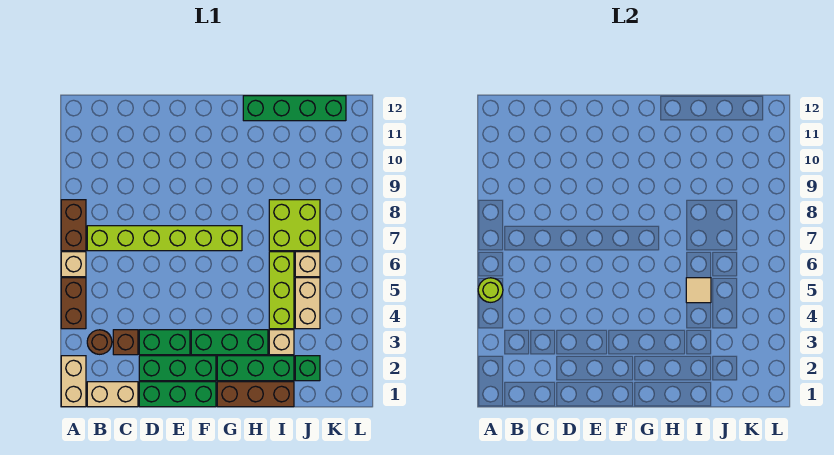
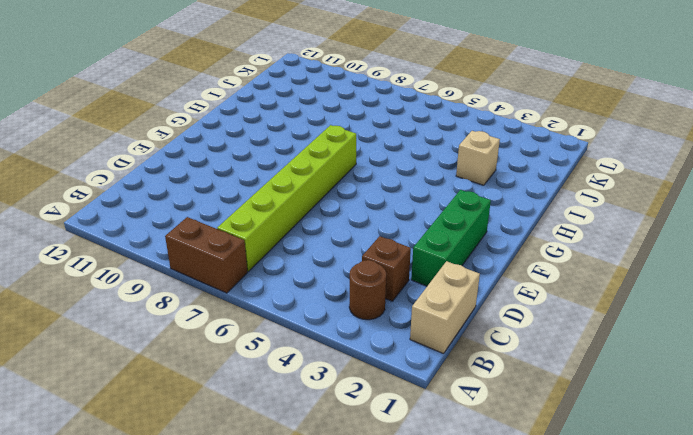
none -> tan brick A1:A2 level 1
none -> brown brick A4:A5 level 1
none -> tan brick A6 level 1

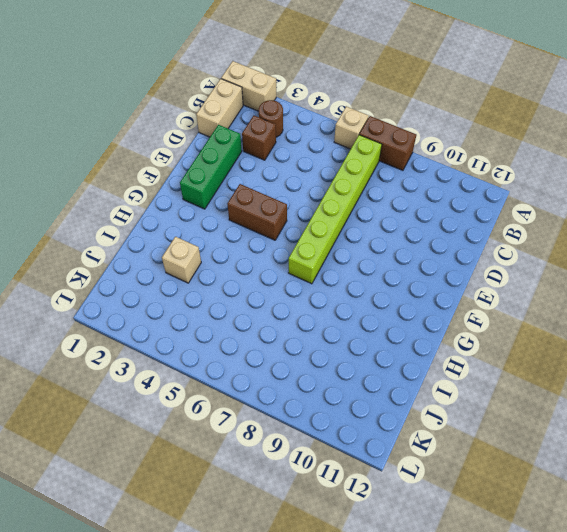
brown brick F4:F5 level 1 -> brown brick A4:A5 level 1
none -> green brick D1:F1 level 1
none -> green brick D3:E3 level 1
none -> green brick F3:H3 level 1

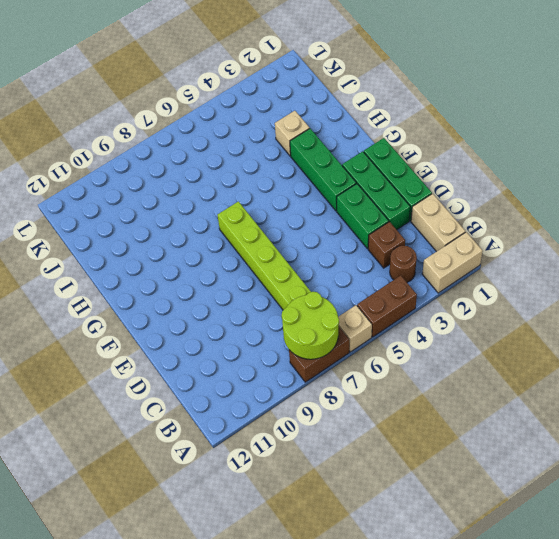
lime round brick A7:B8 level 2 -> none
none -> brown brick G1:I1 level 1
none -> green brick G2:I2 level 1
none -> green brick H12:K12 level 1

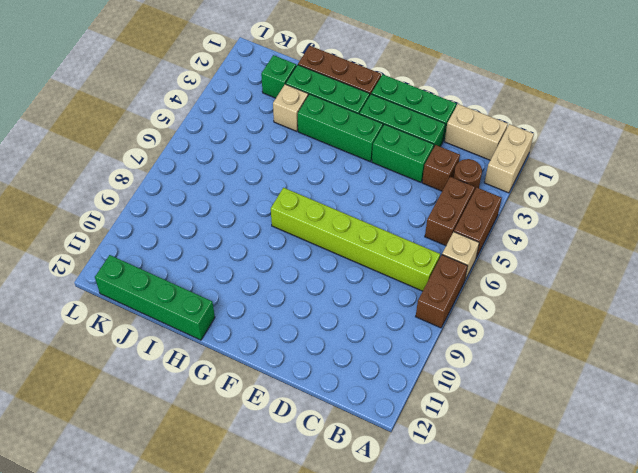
brown brick B4:B5 level 1 -> none
none -> lime brick I4:I6 level 1
none -> lime brick I7:J8 level 1
none -> tan brick J4:J5 level 1

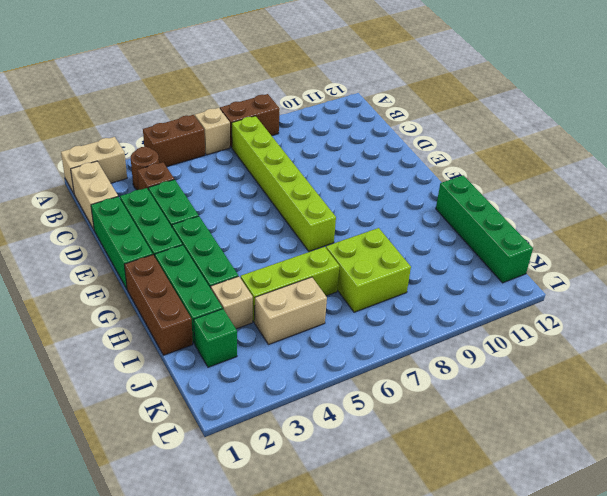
none -> tan brick J6 level 1
none -> lime round brick A5 level 2
none -> tan tile I5 level 2

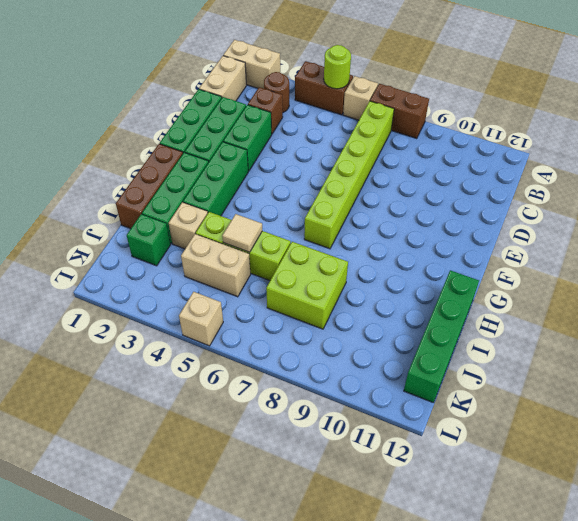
tan brick L5 level 1 -> tan brick J6 level 1

